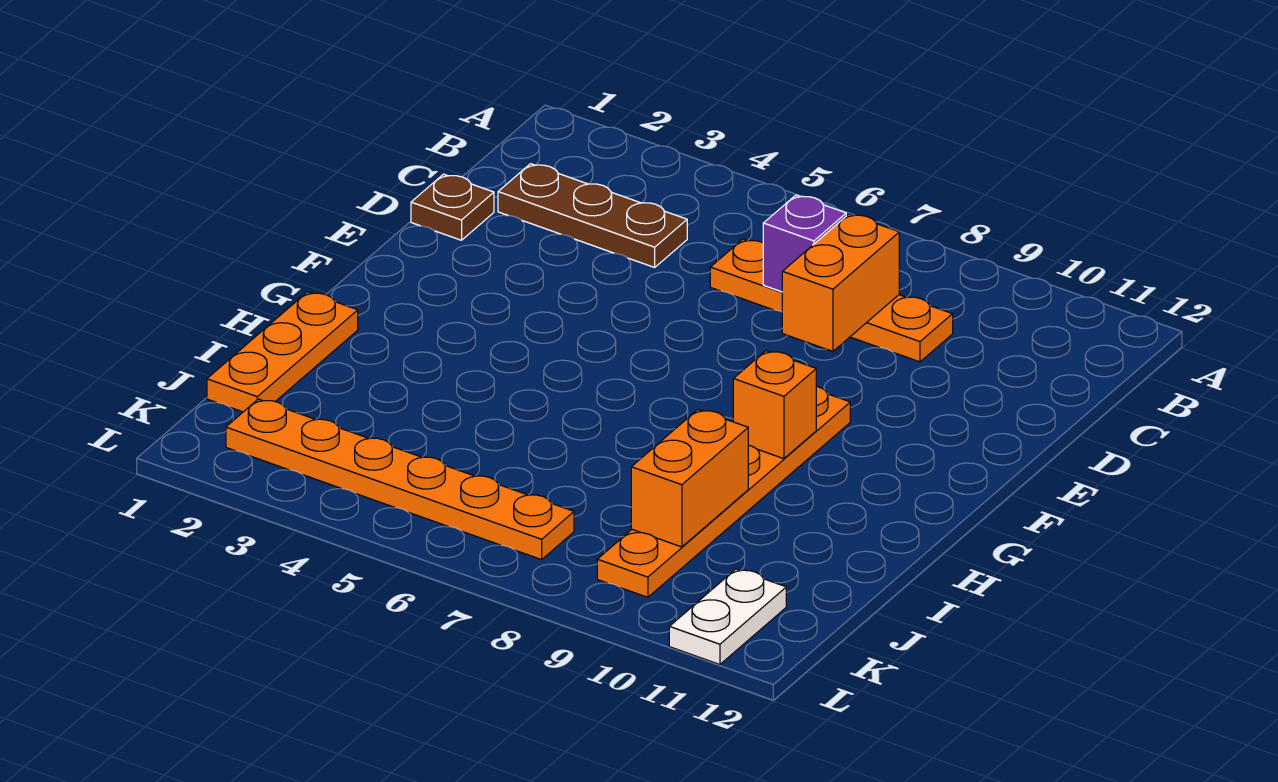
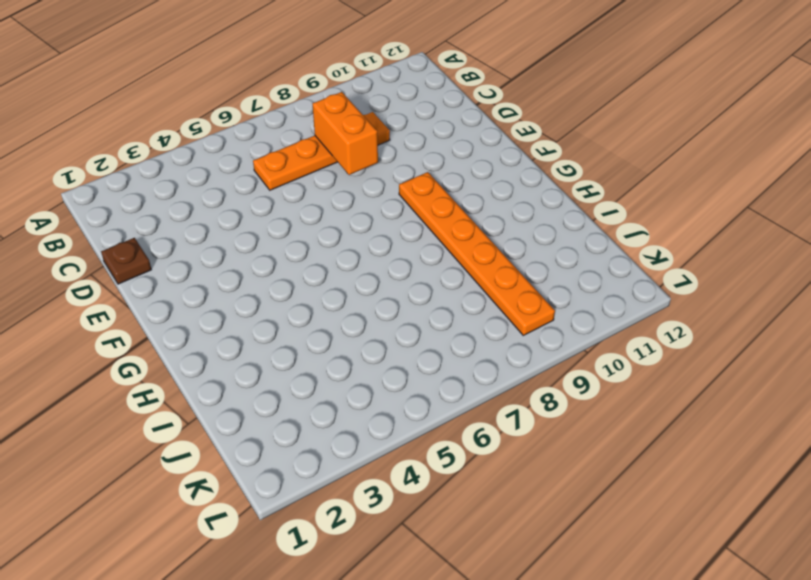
none -> brown plate C2:C4 level 1
none -> orange plate H1:J1 level 1

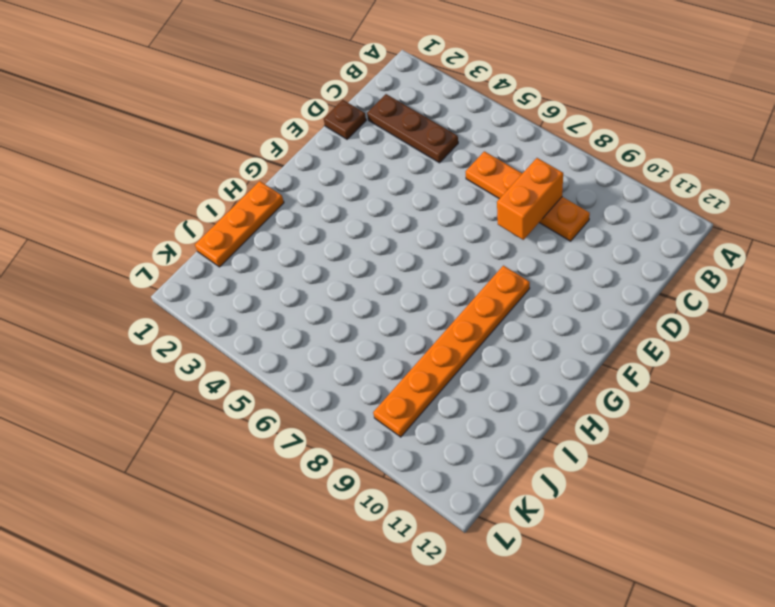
none -> orange plate K2:K7 level 1
none -> white plate K11:L11 level 1

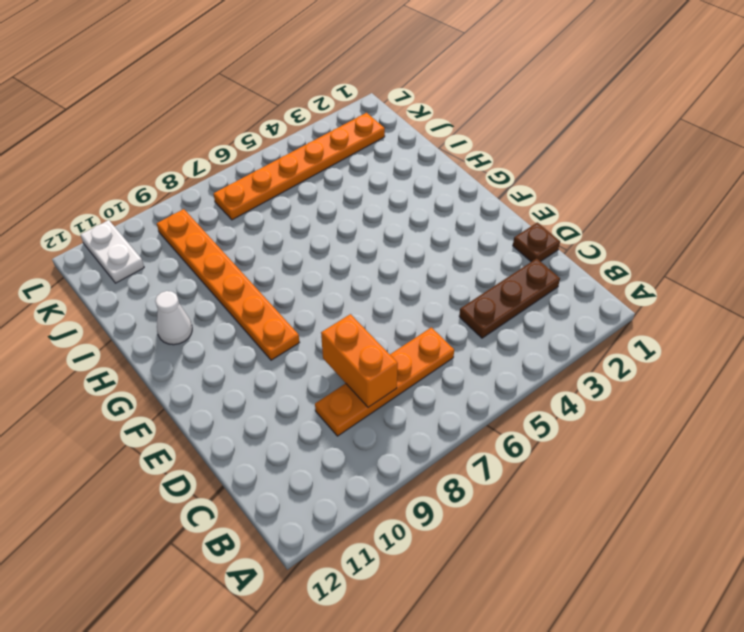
white cone H11 level 1 -> none
none -> orange plate H1:J1 level 1
none -> purple brick C7 level 2

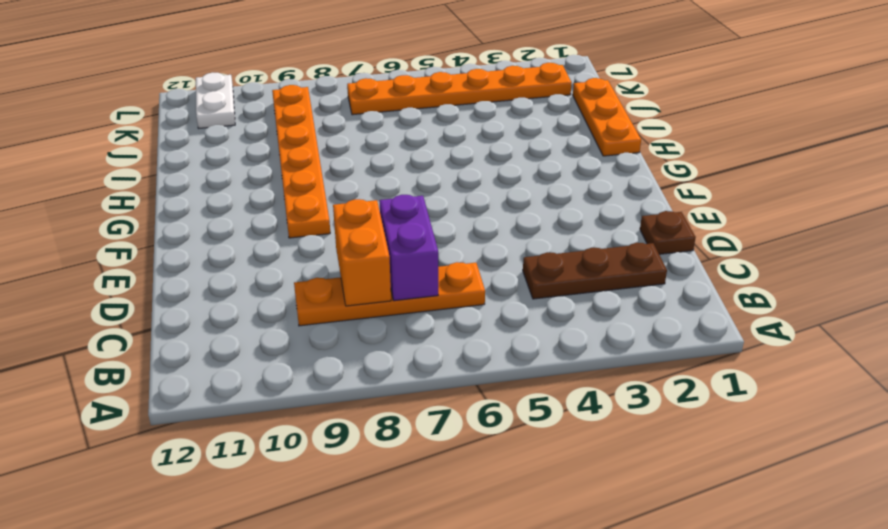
purple brick C7:D7 level 2 -> purple brick C7 level 2
none -> orange brick G9 level 2
none -> orange brick I9:J9 level 2

